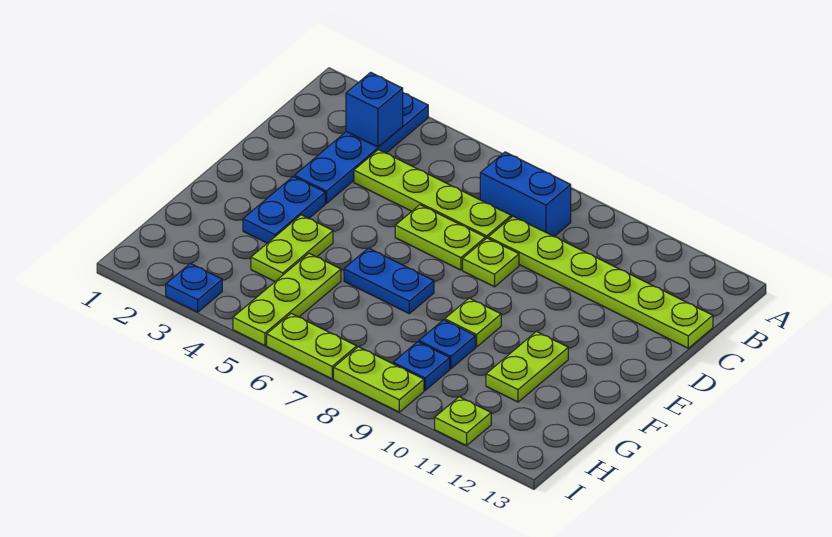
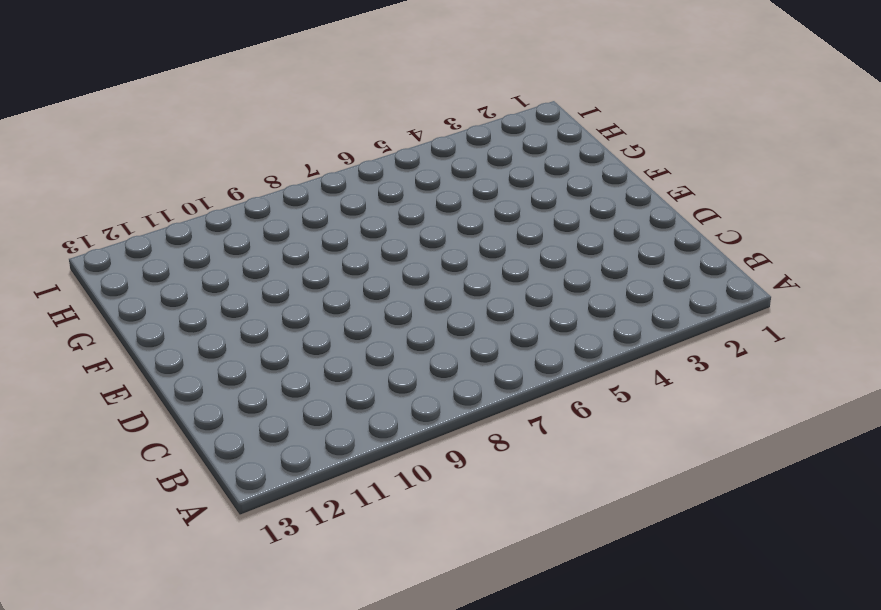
none -> blue plate A3:D3 level 1
none -> blue brick B7:B8 level 1
none -> lime plate C4:C7 level 1

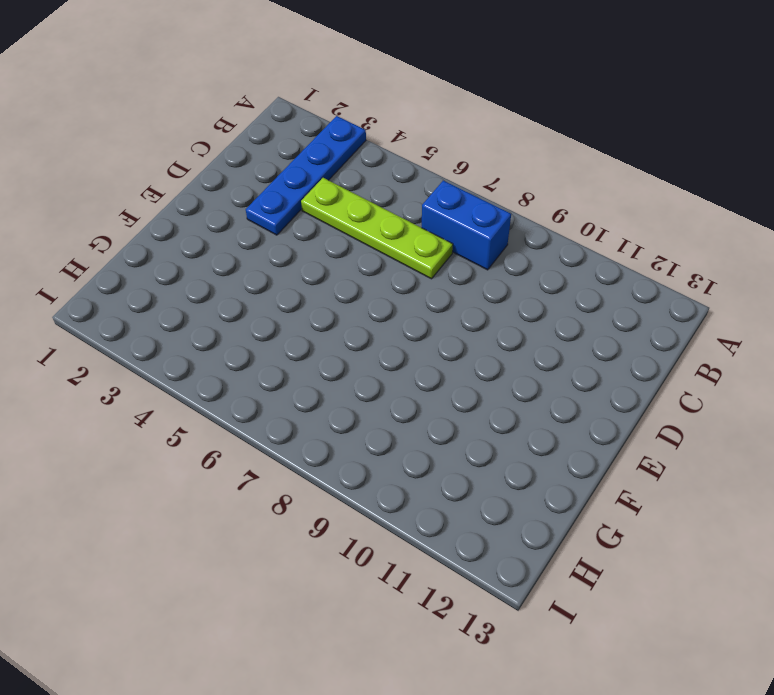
none -> lime plate C8:C13 level 1
none -> lime plate D6:D7 level 1
none -> lime plate D8 level 1

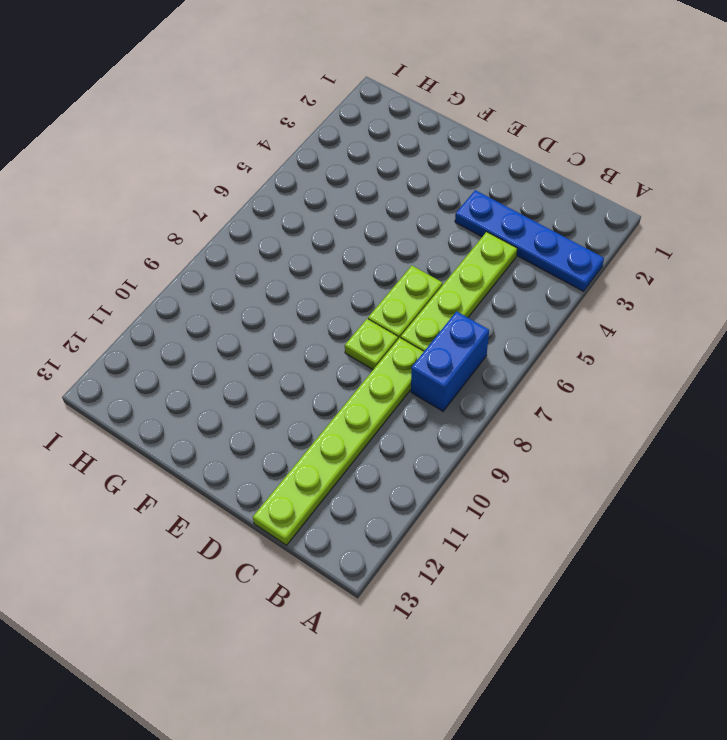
none -> blue plate E3:F3 level 1
none -> lime plate F4:G4 level 1
none -> blue plate F6:F7 level 1

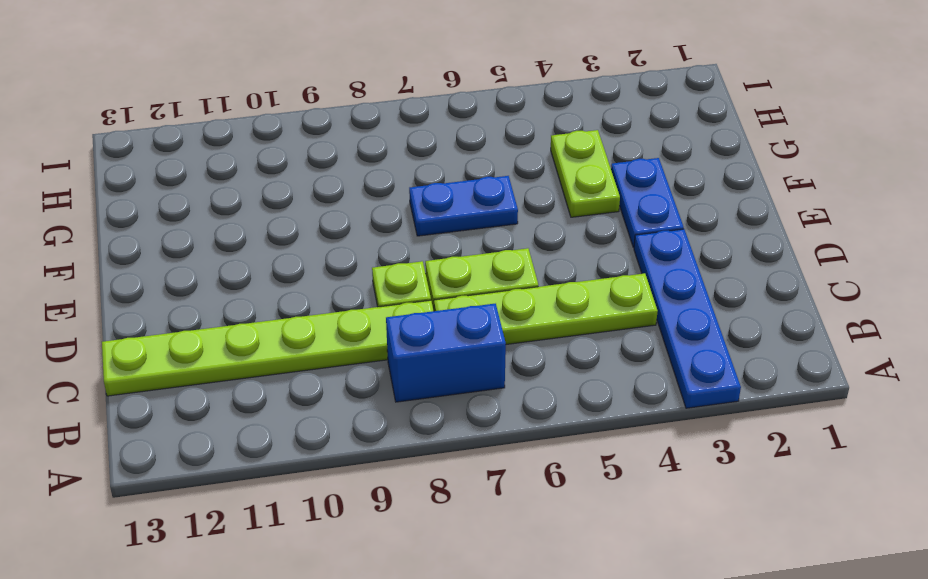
none -> lime plate F9 level 1
none -> lime plate F11:G11 level 1
none -> lime plate G5:I5 level 1

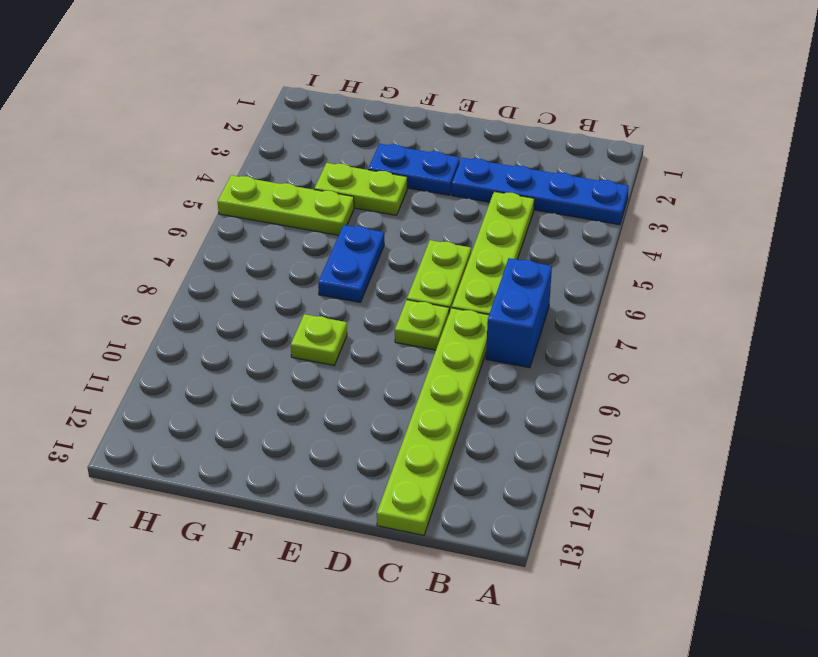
none -> lime plate F11:G11 level 1
none -> blue plate G9 level 1
none -> blue plate H9 level 1

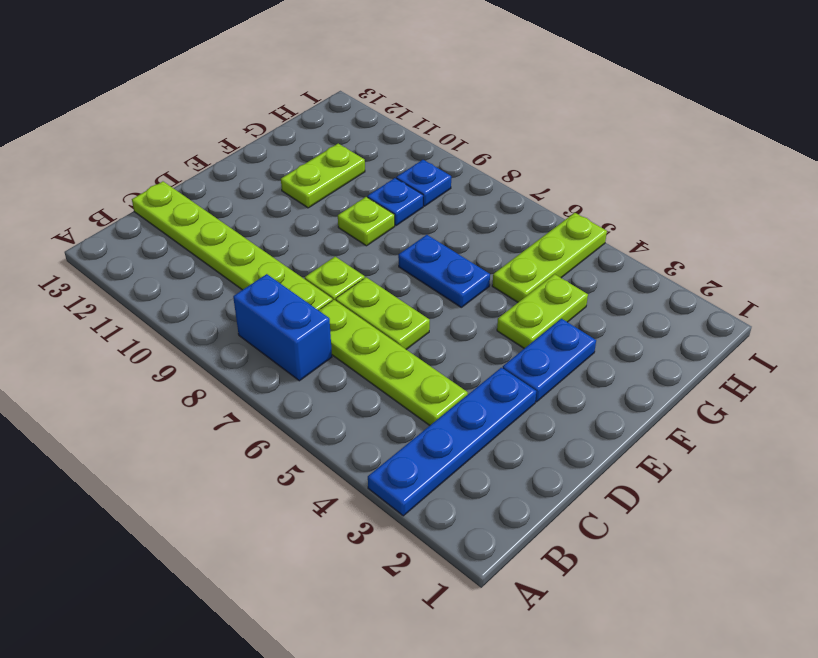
none -> blue plate I3 level 1
none -> lime plate I6:I7 level 1
none -> lime plate I8:I9 level 1

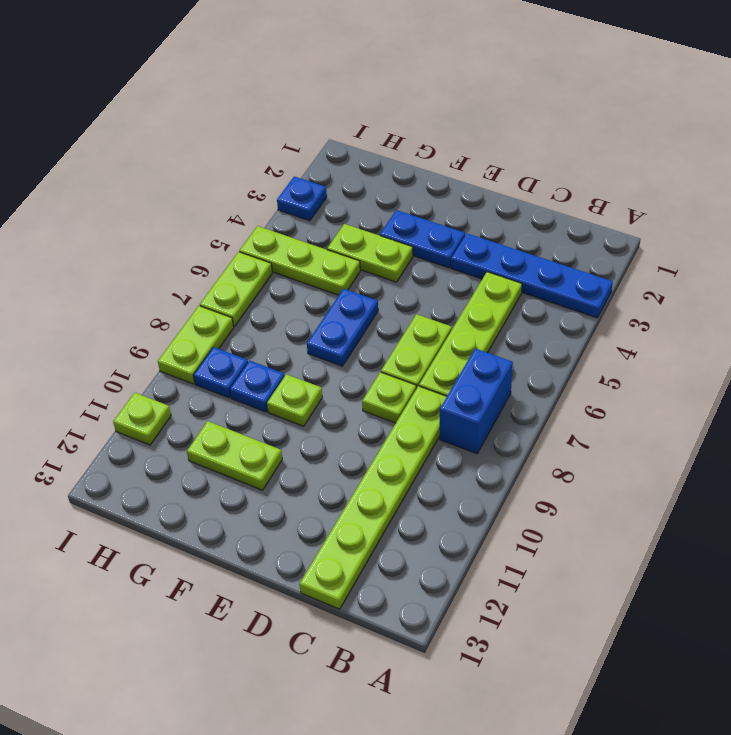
none -> blue brick B3 level 2

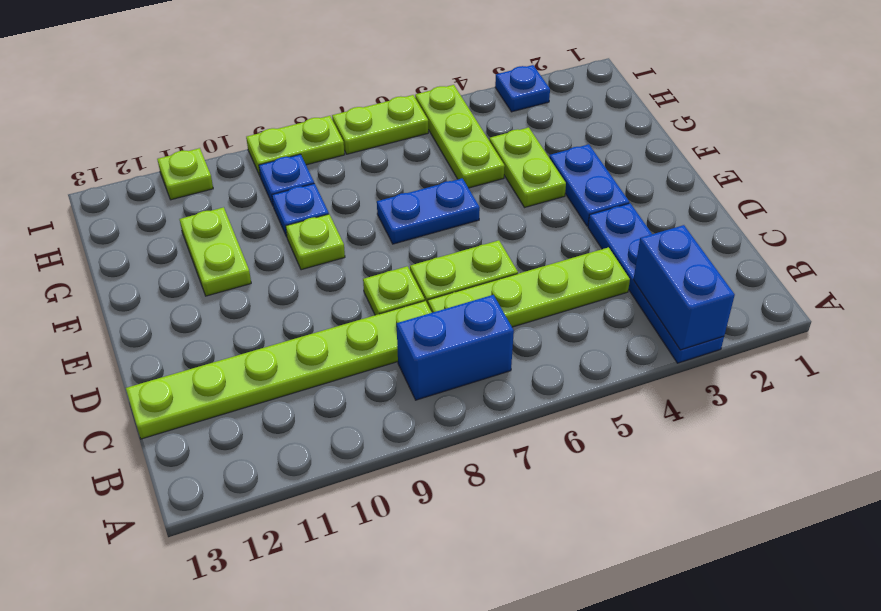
blue brick A3:B3 level 2 -> blue brick B3 level 2

